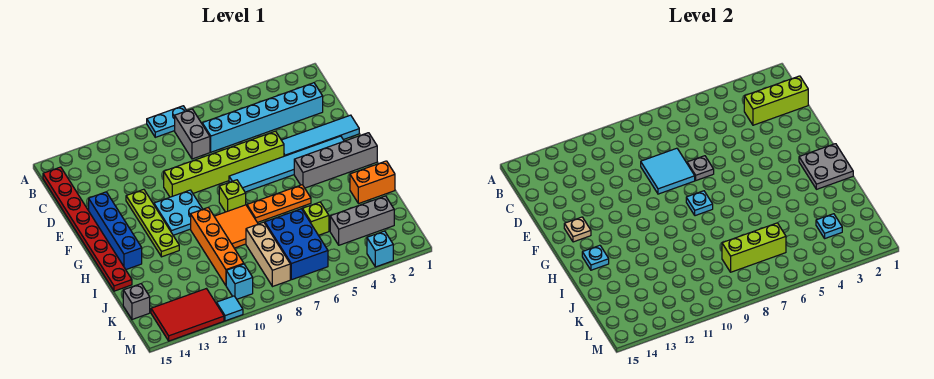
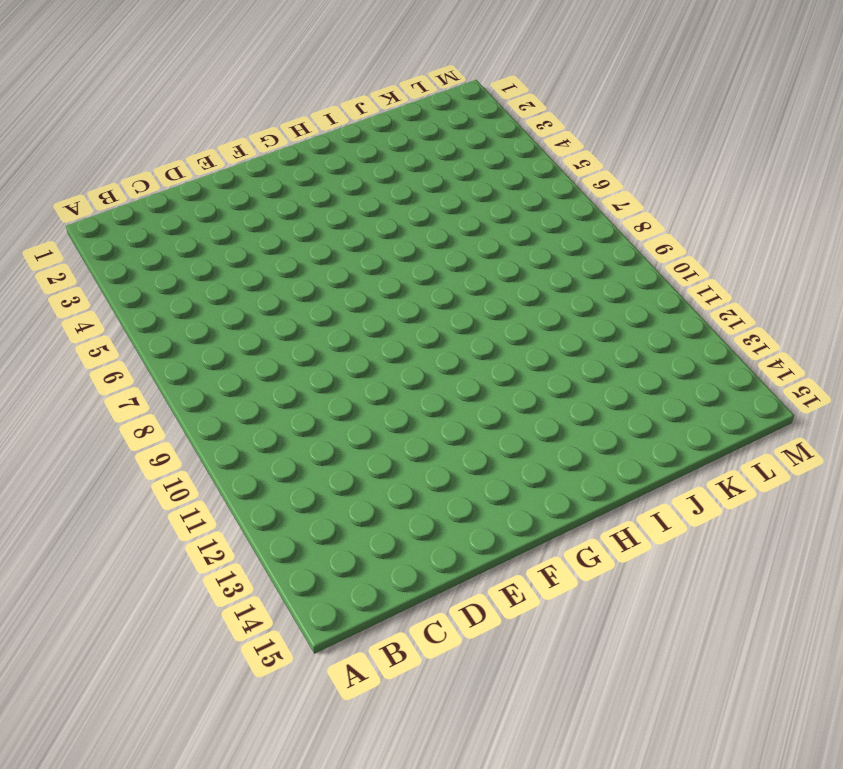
none -> cyan plate A8:A9 level 1
none -> grey brick B8:C8 level 1
none -> red plate B15:I15 level 1
none -> cyan brick C2:C7 level 1

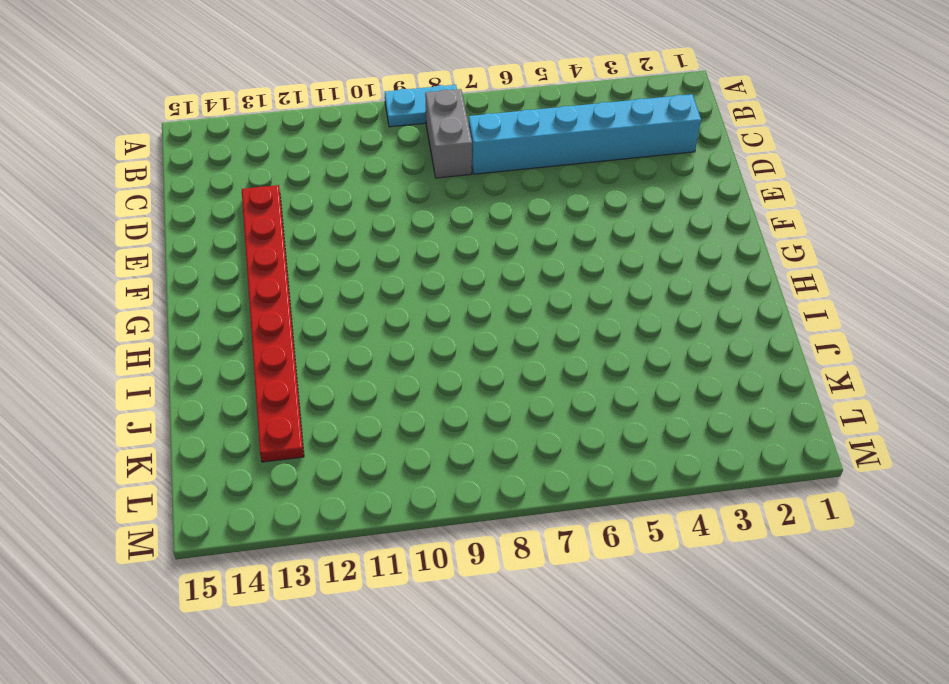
red plate D13:K13 level 1 -> red plate B15:I15 level 1
none -> cyan tile E1:E4 level 1
none -> lime brick E5:E10 level 1
none -> lime plate E12:H12 level 1
none -> blue brick E14:H14 level 1

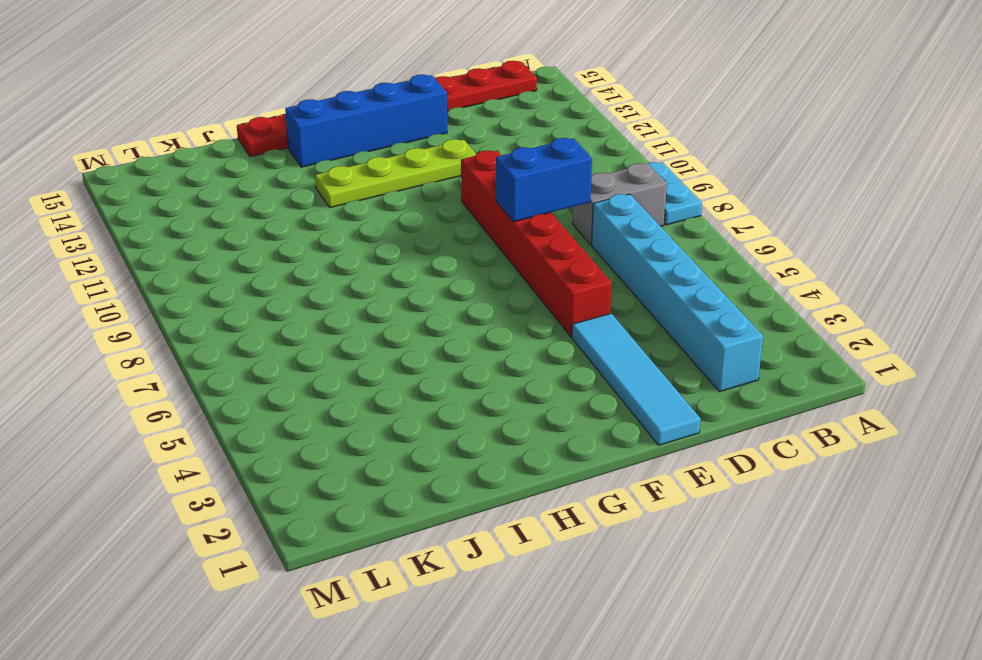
blue brick D8:E8 level 2 -> cyan tile D8:E9 level 2
red brick E5:E10 level 1 -> lime brick E5:E10 level 1
none -> cyan tile F2:F7 level 1
none -> cyan plate F10:G11 level 1
none -> grey brick G1:G4 level 1
none -> lime brick G8 level 1

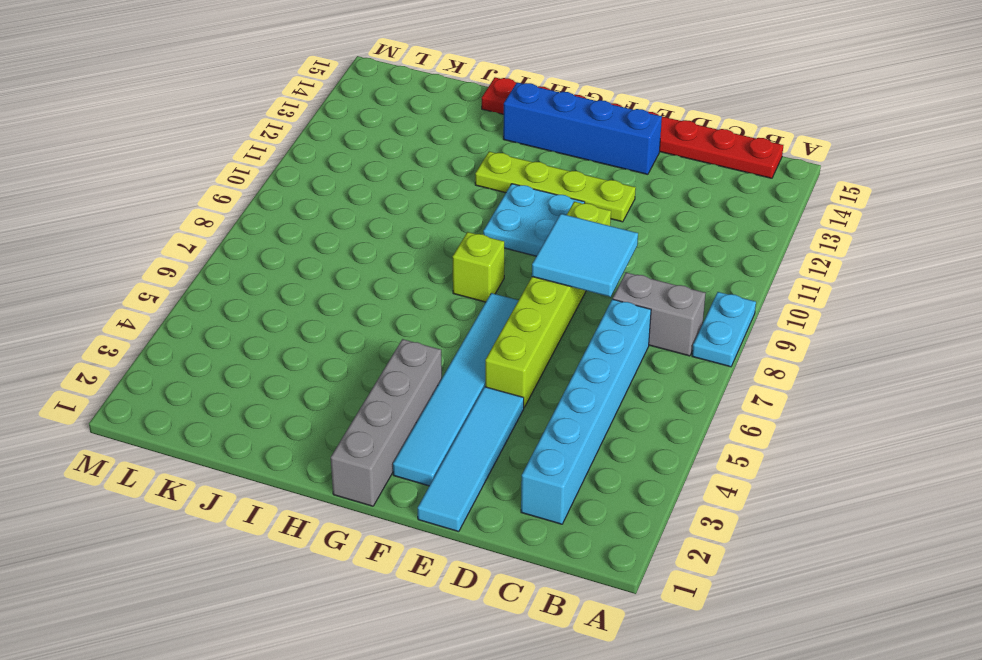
none -> orange plate H5:H7 level 1
none -> orange tile H8:I9 level 1
none -> orange brick H10:K10 level 1
none -> orange brick I1:I2 level 1

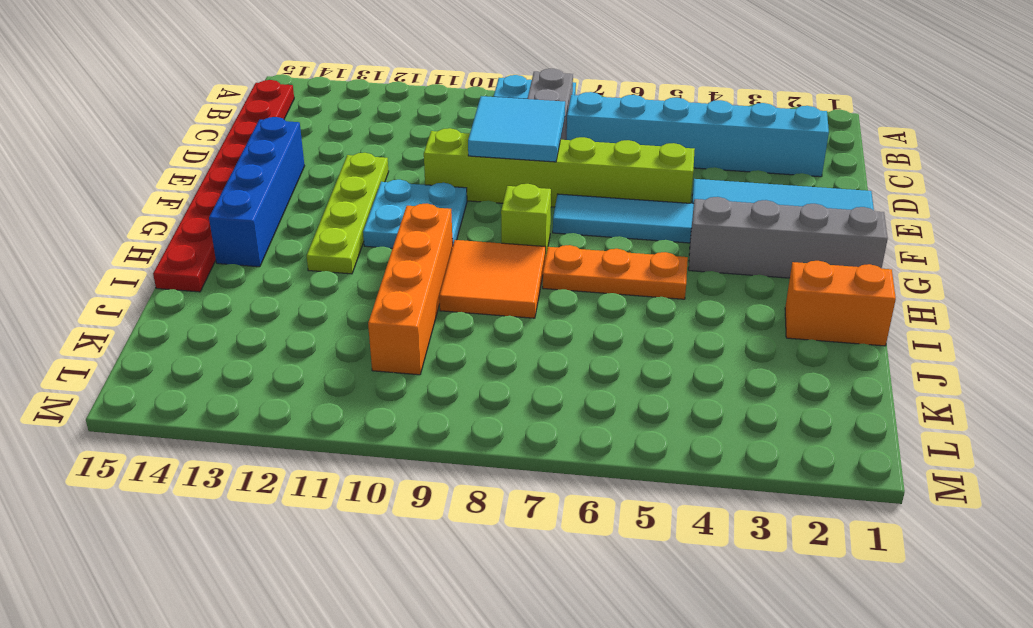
none -> lime brick J5 level 1
none -> blue brick J6:L7 level 1
none -> tan brick J8:L8 level 1
none -> grey brick K2:K4 level 1

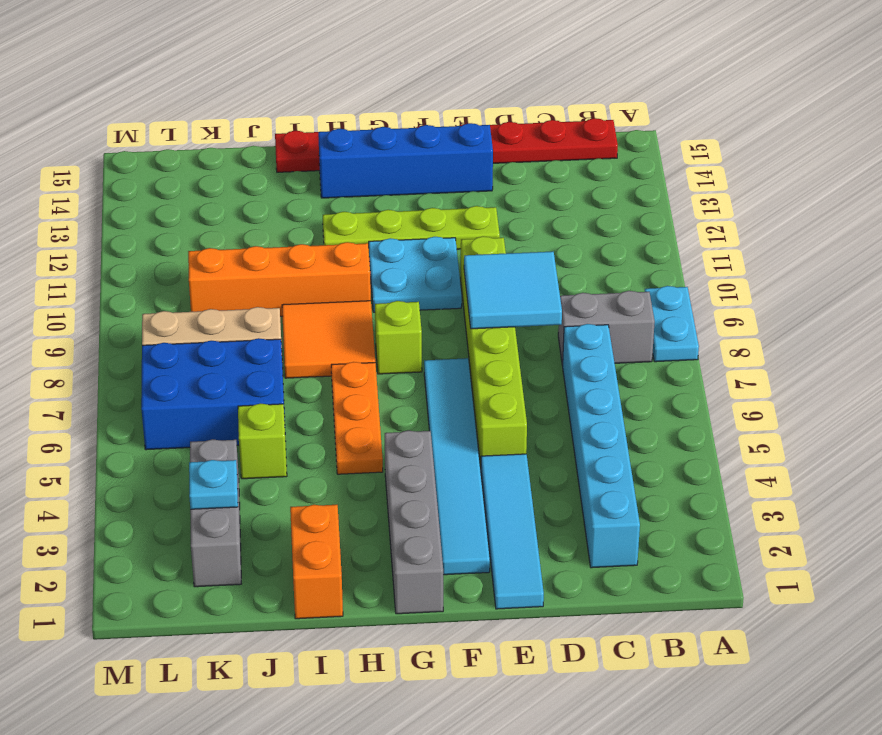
none -> grey brick K15 level 1
none -> cyan brick L10 level 1
none -> red tile L12:M14 level 1
none -> cyan brick M3 level 1

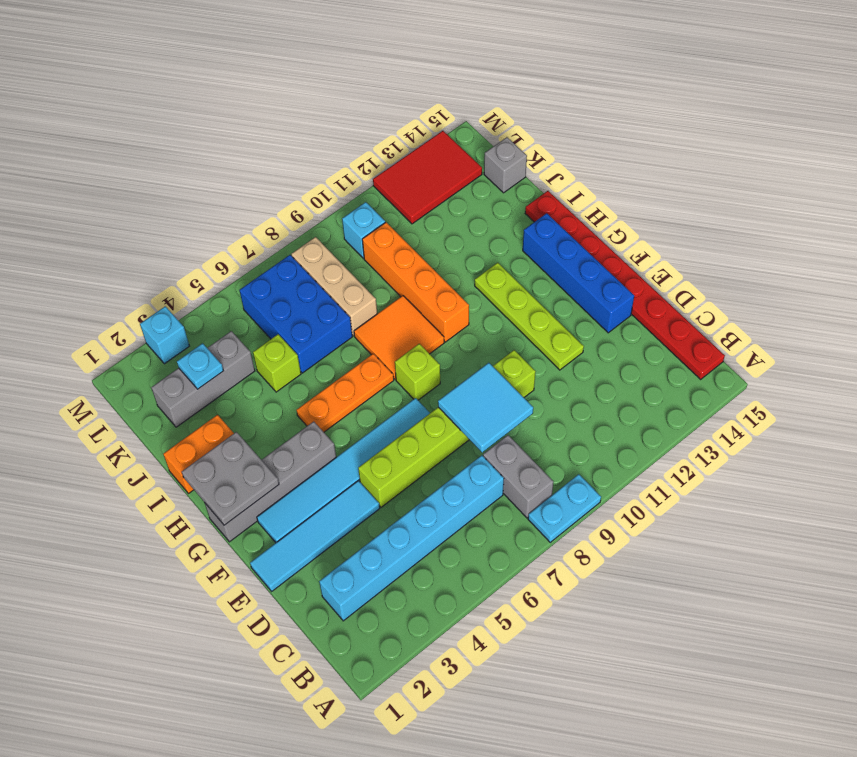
none -> cyan plate F10:G11 level 1
none -> cyan tile M11 level 1
none -> lime brick C1:C3 level 2
none -> grey plate E7 level 2

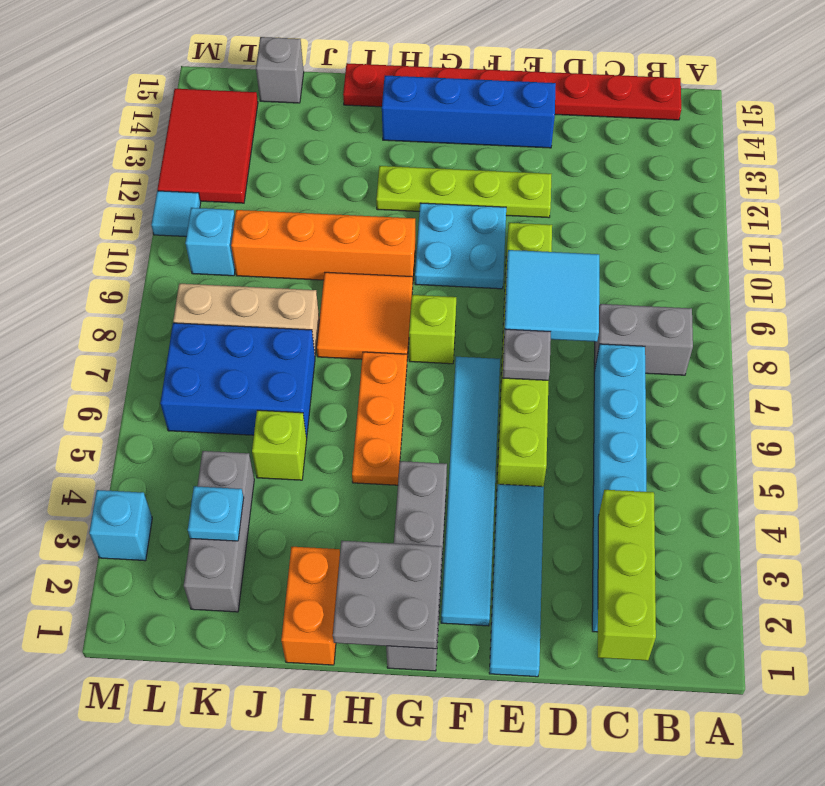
none -> cyan plate A8:A9 level 1
none -> tan plate F14 level 2
none -> cyan plate G8 level 2
none -> cyan plate H14 level 2

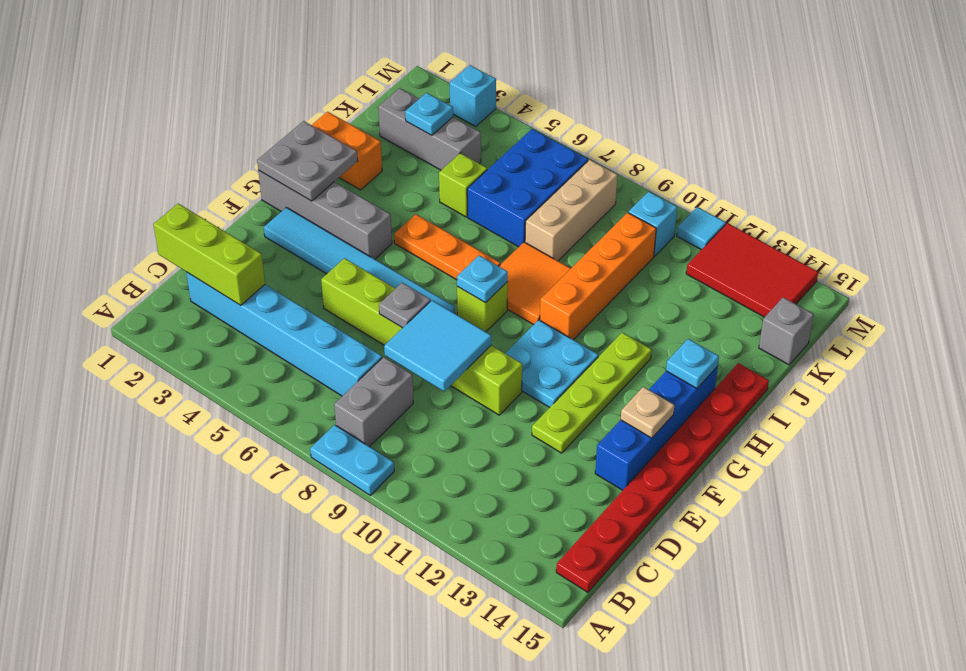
none -> cyan tile E1:E4 level 1
none -> lime brick K6:K8 level 2

